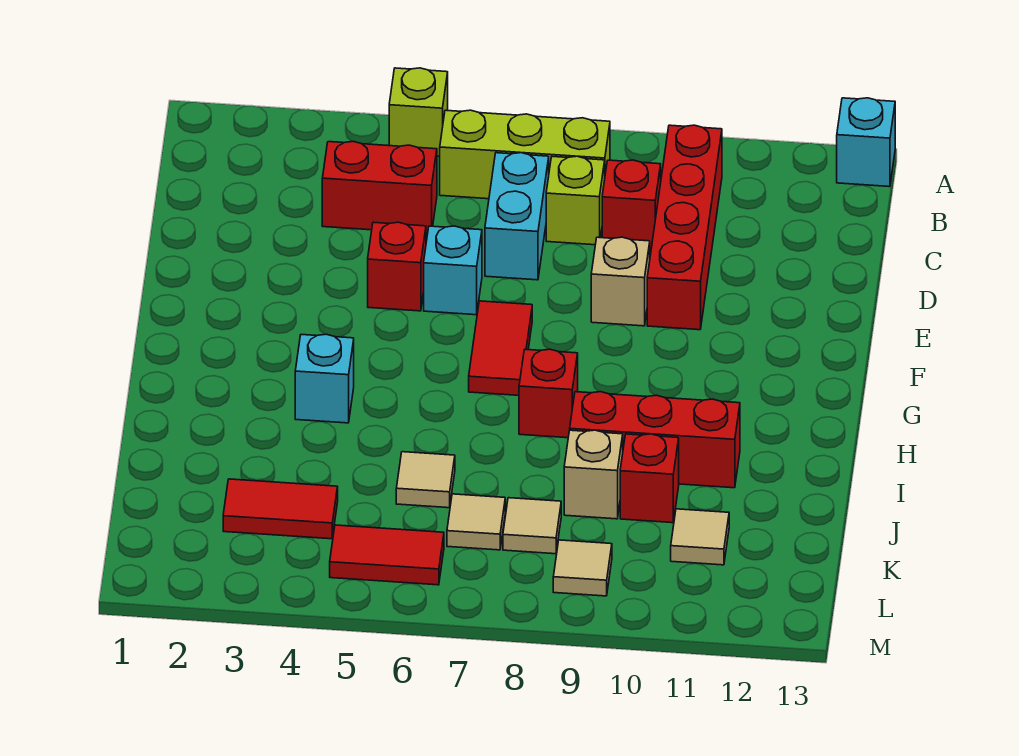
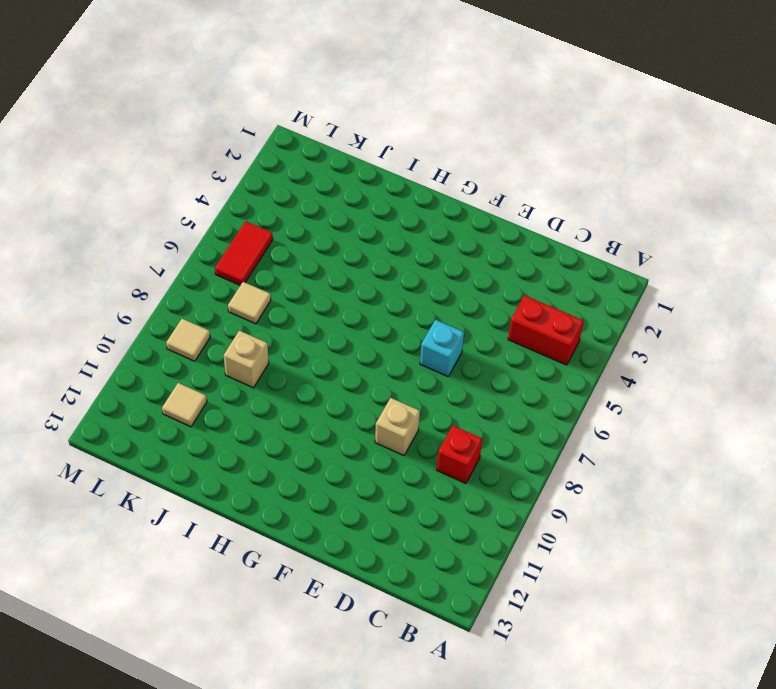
red brick B4:C4 level 1 -> red brick C4:C5 level 1
none -> lime brick A5 level 1
none -> cyan brick A13 level 1
none -> lime brick B6:B8 level 1

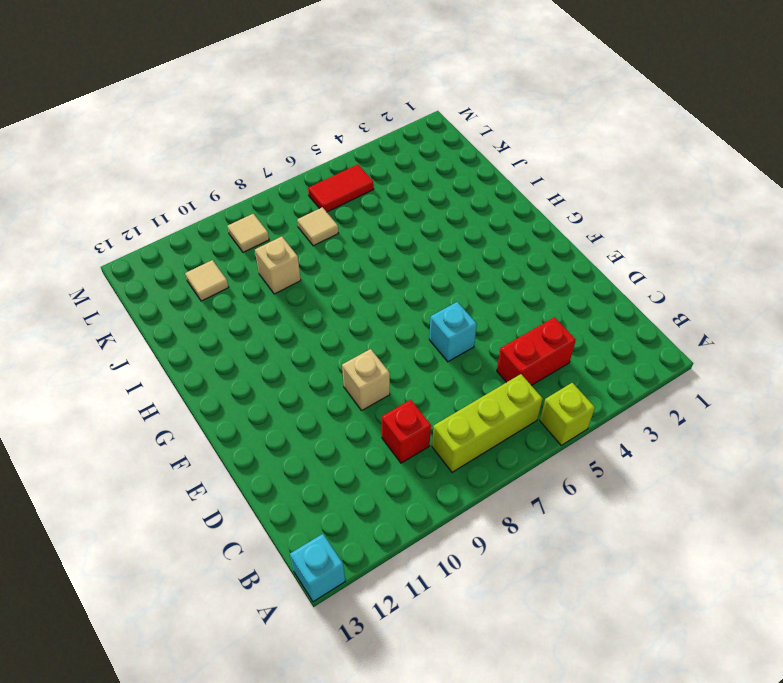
none -> red brick B10:E10 level 1
none -> cyan brick C7:D7 level 1
none -> lime brick C8 level 1

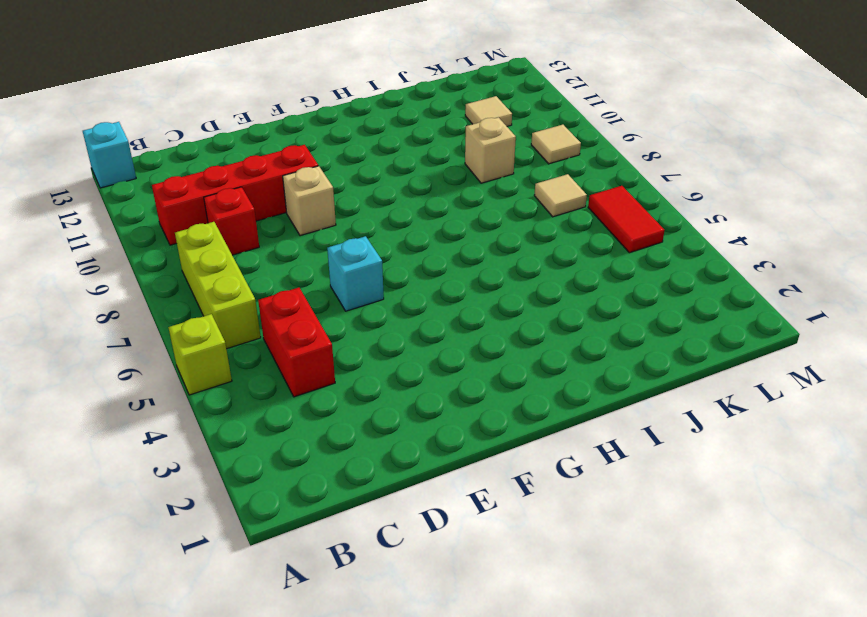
none -> cyan brick C7:D7 level 1
none -> lime brick C8 level 1
none -> red brick E5 level 1

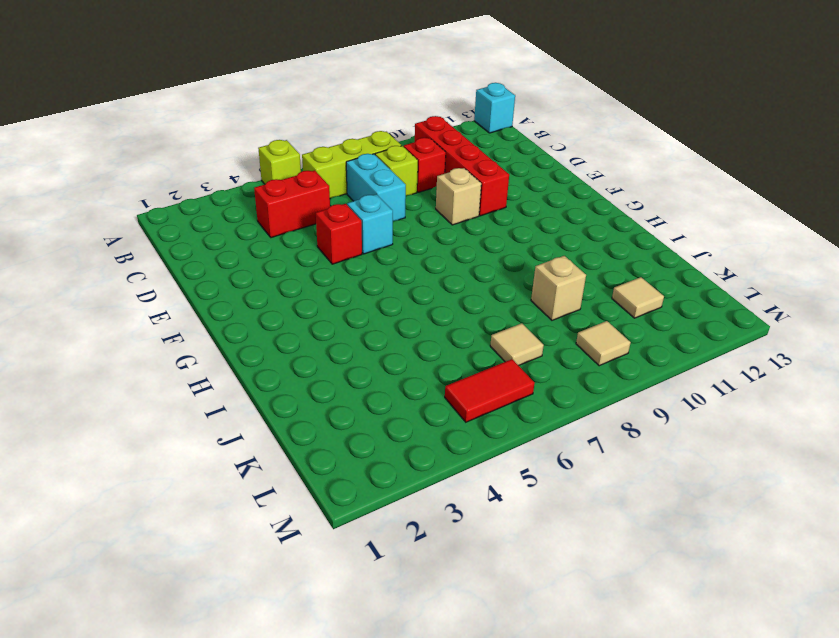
none -> red tile F7:G7 level 1
none -> cyan brick H4 level 1
none -> red brick H8 level 1

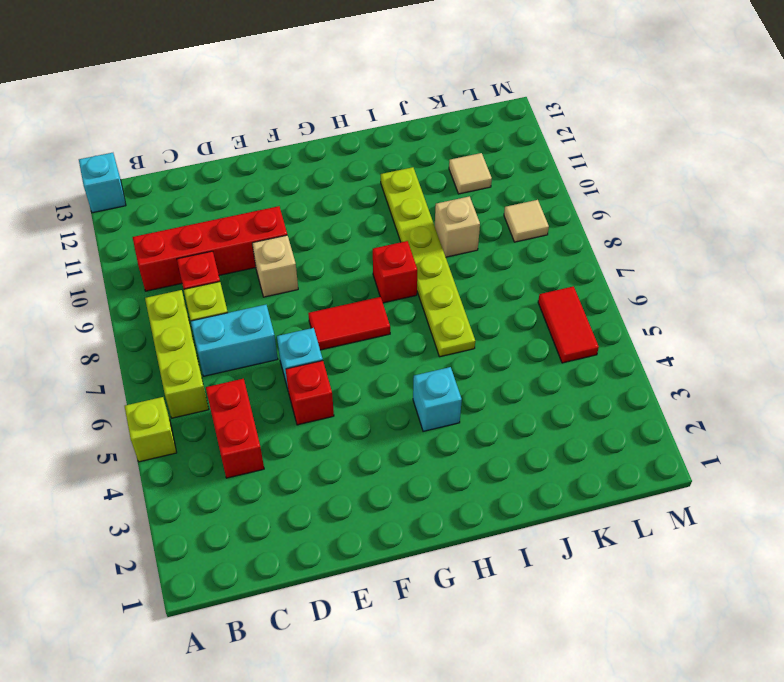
lime plate I6:I11 level 1 -> red brick I9:I11 level 1
none -> tan tile J6 level 1
none -> red brick J10 level 1
none -> red tile K3:K4 level 1

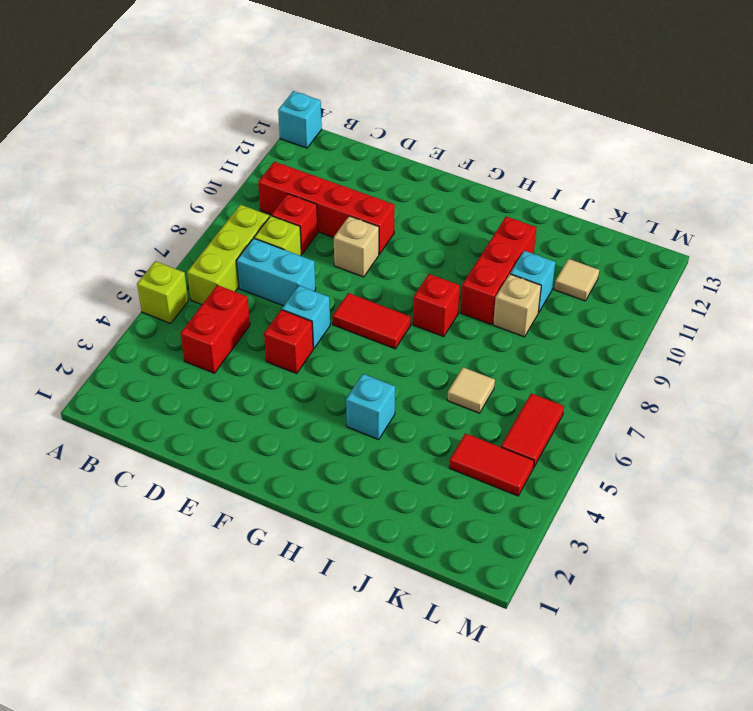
cyan brick J10 level 1 -> red brick J10 level 1
red tile K4:L4 level 1 -> red tile K3:K4 level 1
none -> tan tile K7 level 1
none -> tan tile K8 level 1
none -> tan tile L9 level 1

